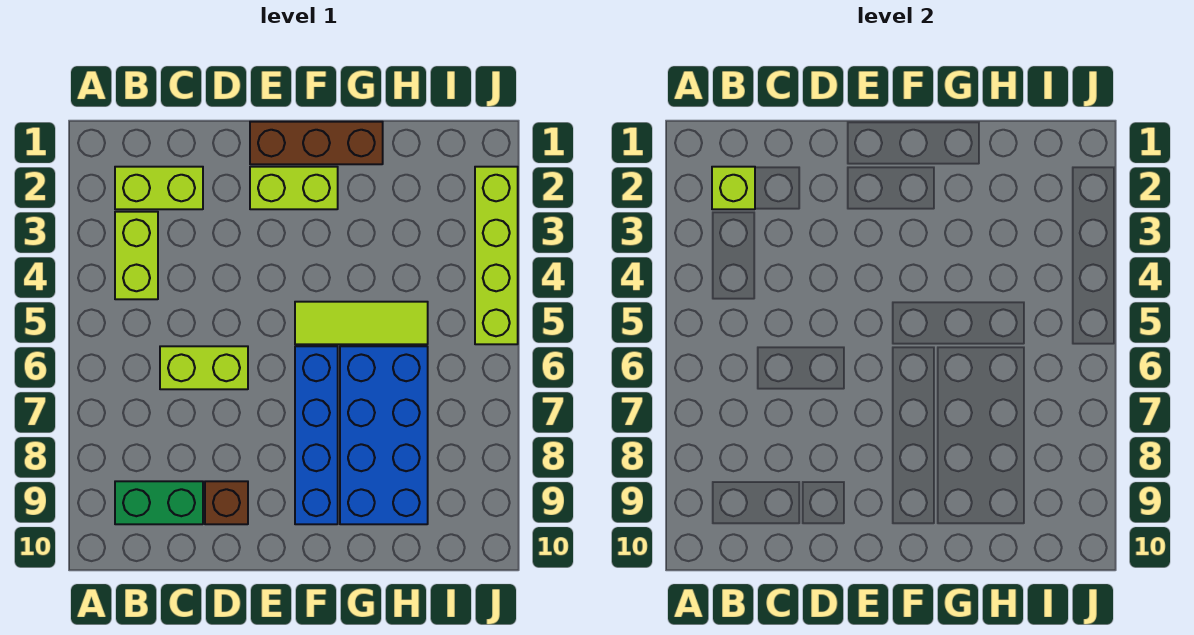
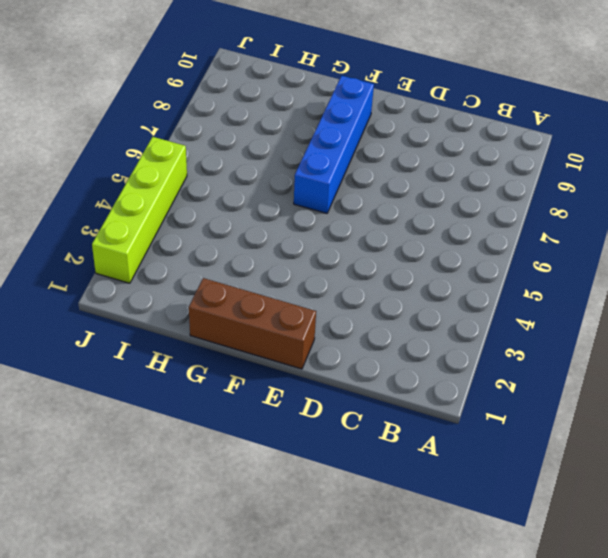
none -> lime brick B2:C2 level 1
none -> lime brick B3:B4 level 1
none -> green brick B9:C9 level 1

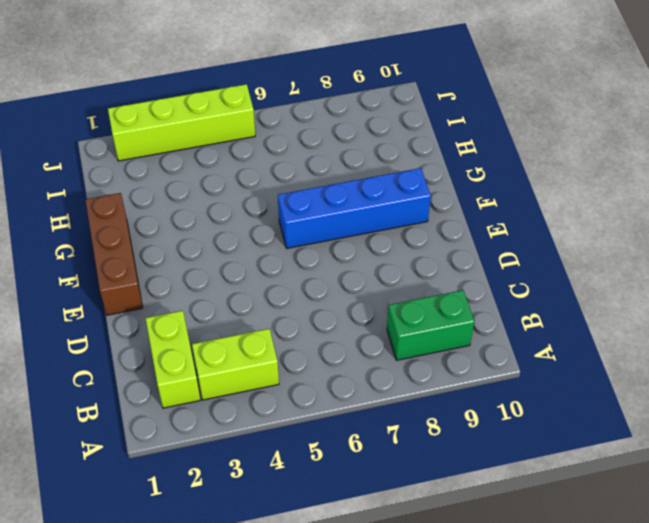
green brick B8:B9 level 1 -> green brick B9:C9 level 1
none -> lime brick C6:D6 level 1
none -> brown brick D9 level 1
none -> lime brick E2:F2 level 1

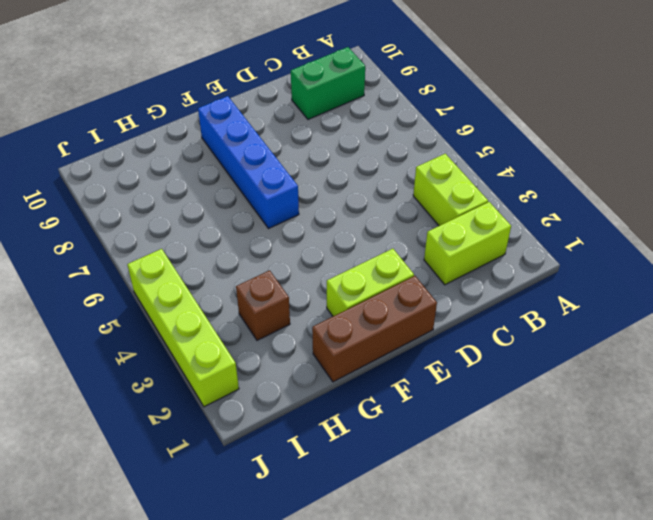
brown brick H3 level 1 -> brown brick D9 level 1
none -> lime brick C6:D6 level 1
none -> lime tile F5:H5 level 1
none -> blue brick G6:H9 level 1

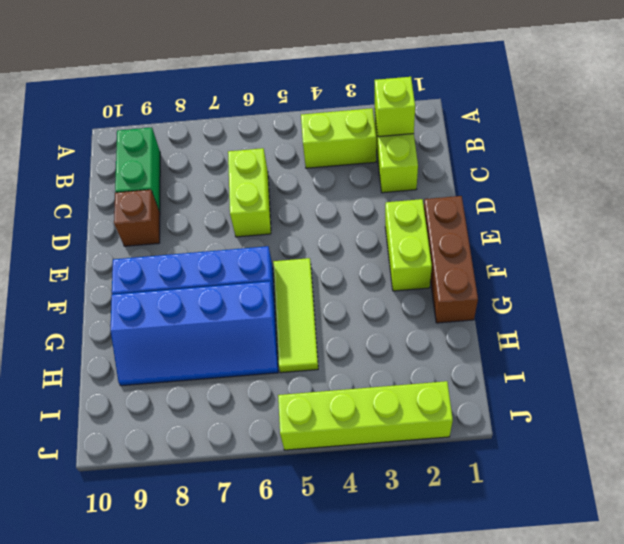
blue slope G6:H9 level 1 top G -> blue brick G6:H9 level 1

